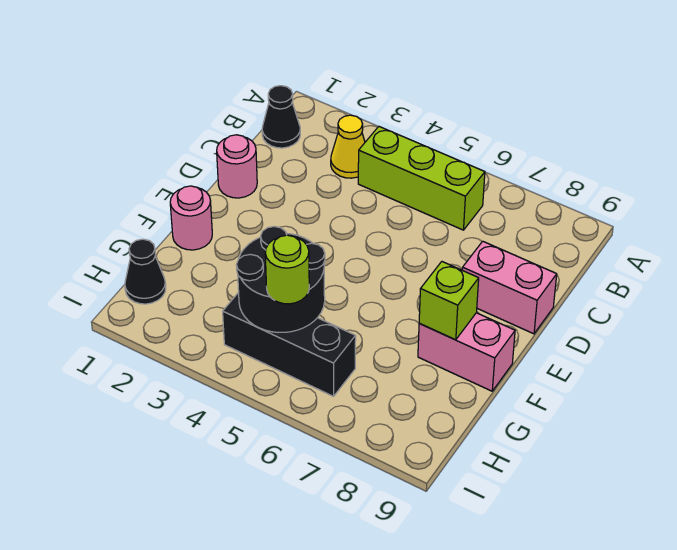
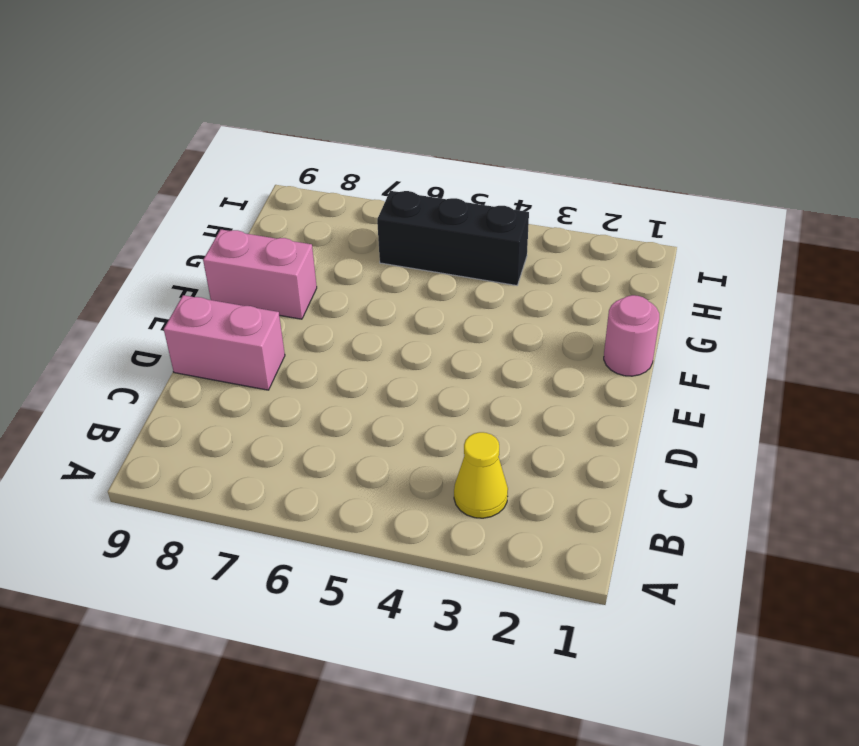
none -> black cone B1 level 1
none -> lime brick B4:B6 level 1
none -> pink round brick D1 level 1

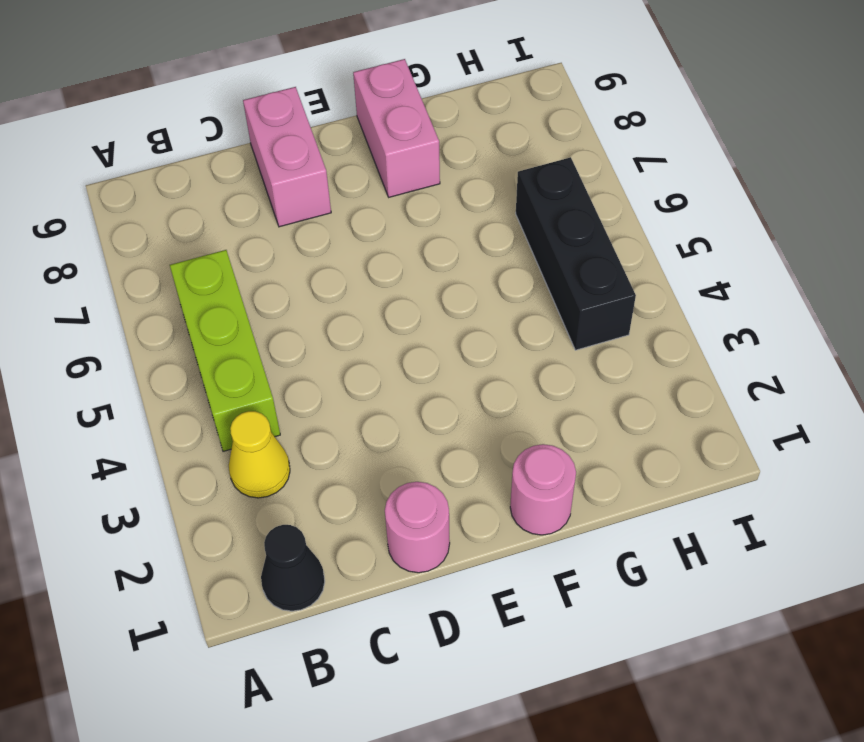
none -> black cone H1 level 1
none -> lime brick F8 level 2
none -> black round brick G4:H5 level 2

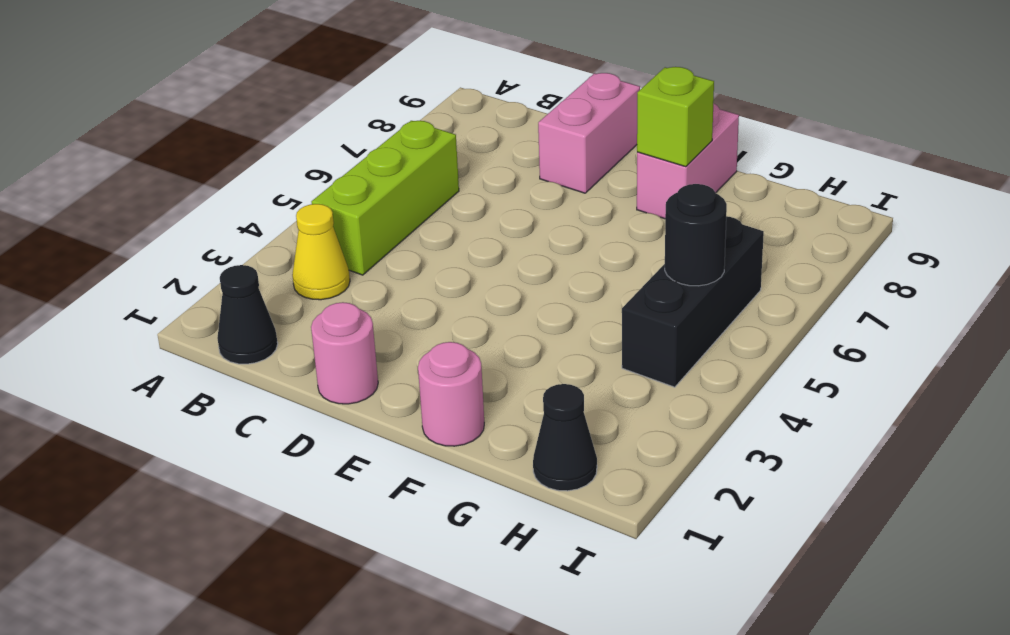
black round brick H5 level 2 -> black round brick G4:H5 level 2
none -> lime round brick H5 level 3

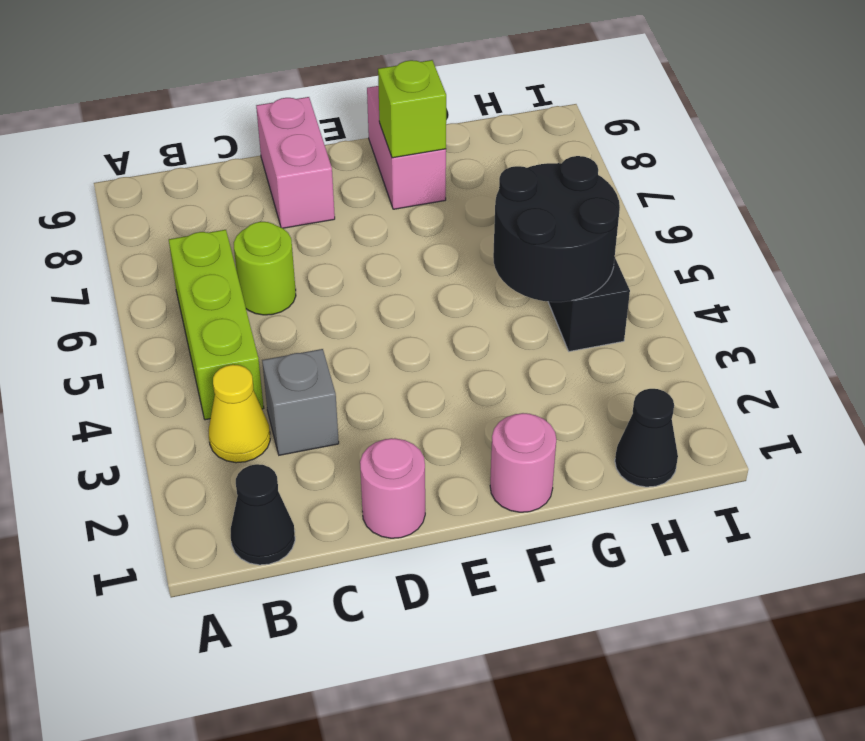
grey brick C3 level 1 -> none
lime round brick C6 level 1 -> lime round brick H5 level 3

